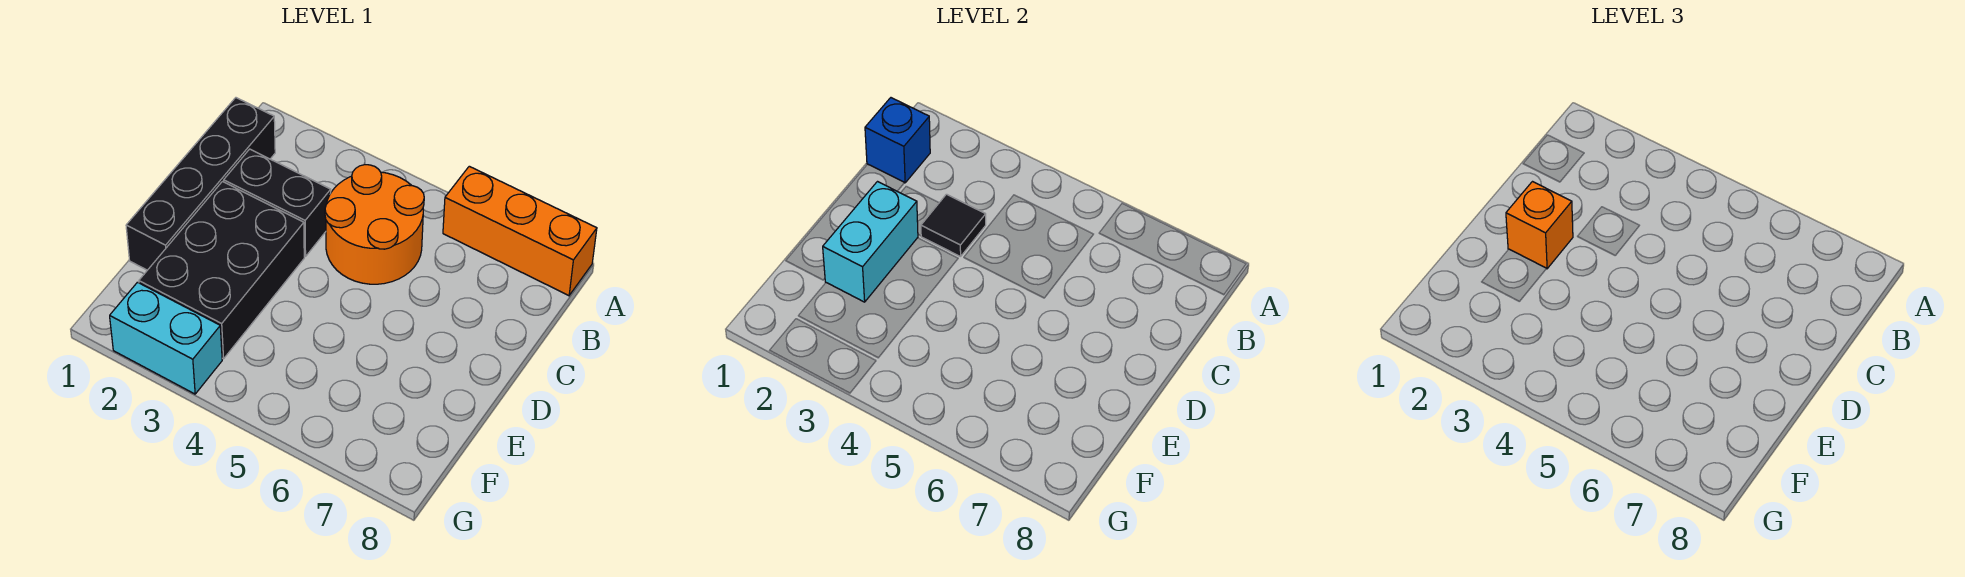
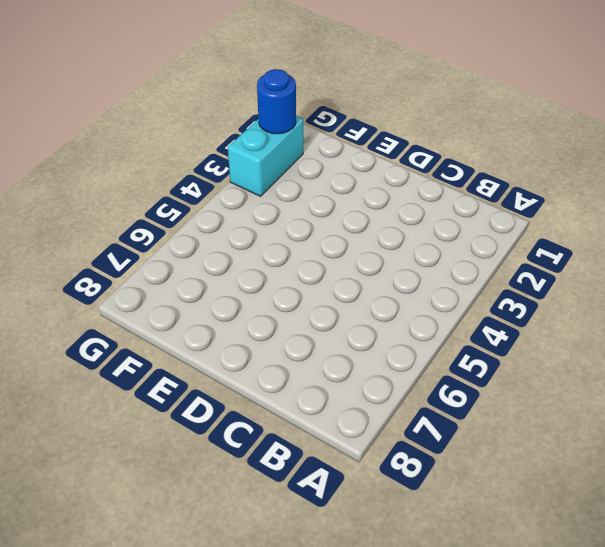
blue round brick G2 level 2 -> none
none -> orange brick A6:A8 level 1
none -> black brick B1:E1 level 1

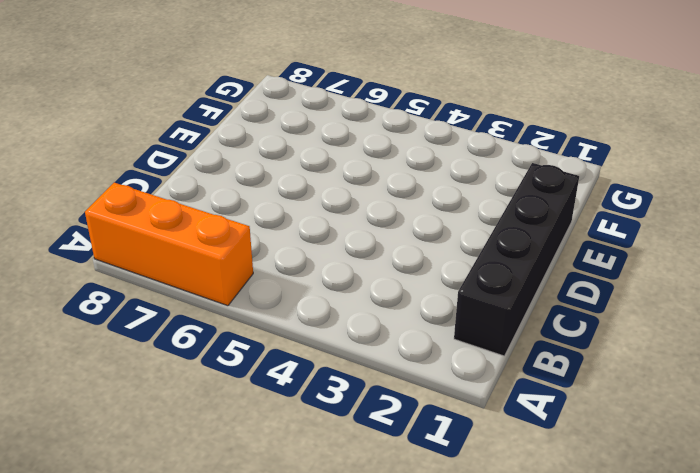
none -> orange round brick B4:C5 level 1
none -> black brick C2:C3 level 1

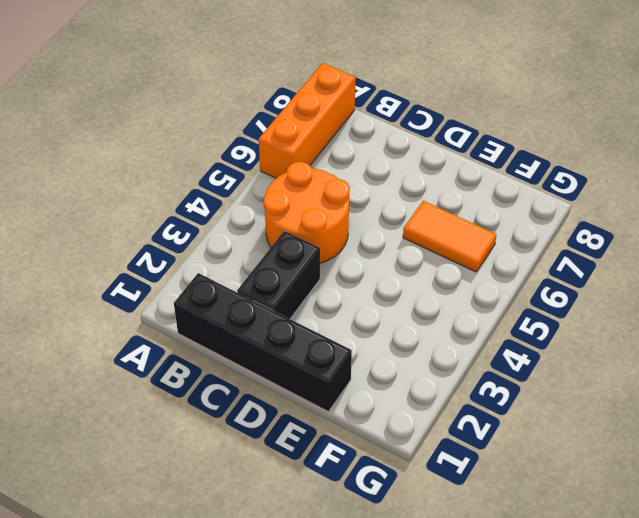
orange tile E6:F6 level 1 -> none
none -> black brick D2:F3 level 1
none -> cyan brick G2:G3 level 1

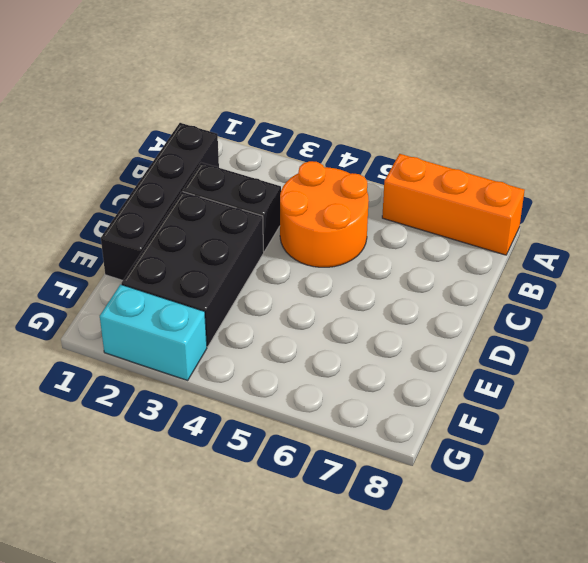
none -> blue brick B1 level 2
none -> black tile C3 level 2

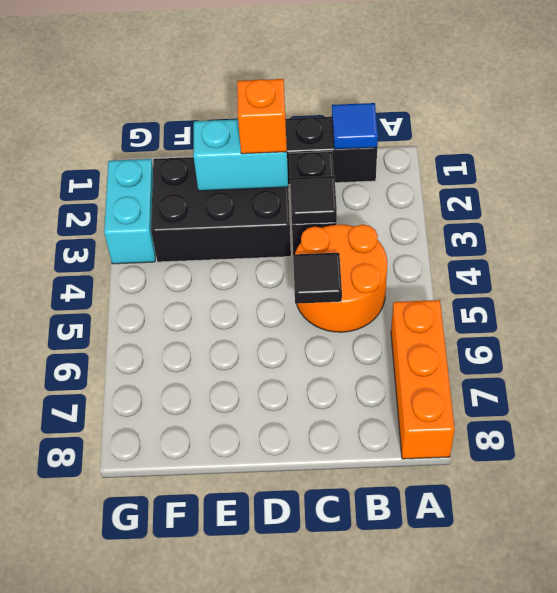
blue tile B1 level 2 -> blue brick B1 level 2
black tile C5 level 2 -> none

